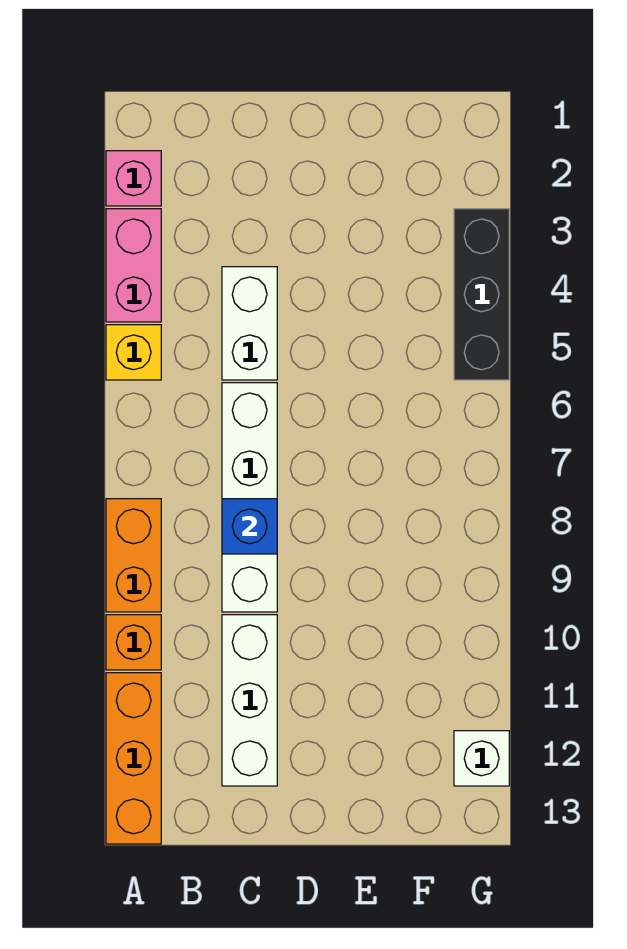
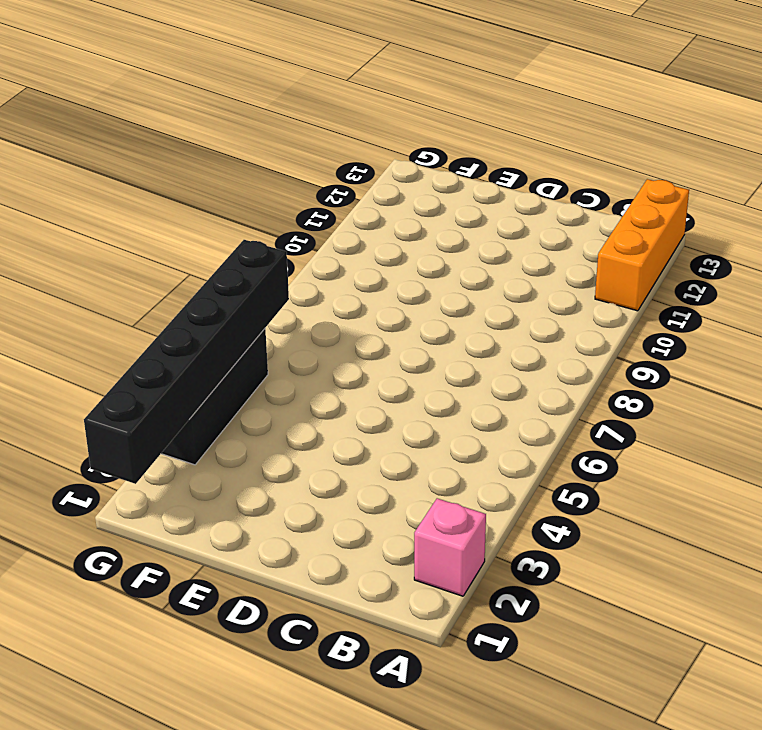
black brick G1:G6 level 2 -> none
none -> pink brick A3:A4 level 1
none -> yellow brick A5 level 1
none -> orange brick A8:A9 level 1

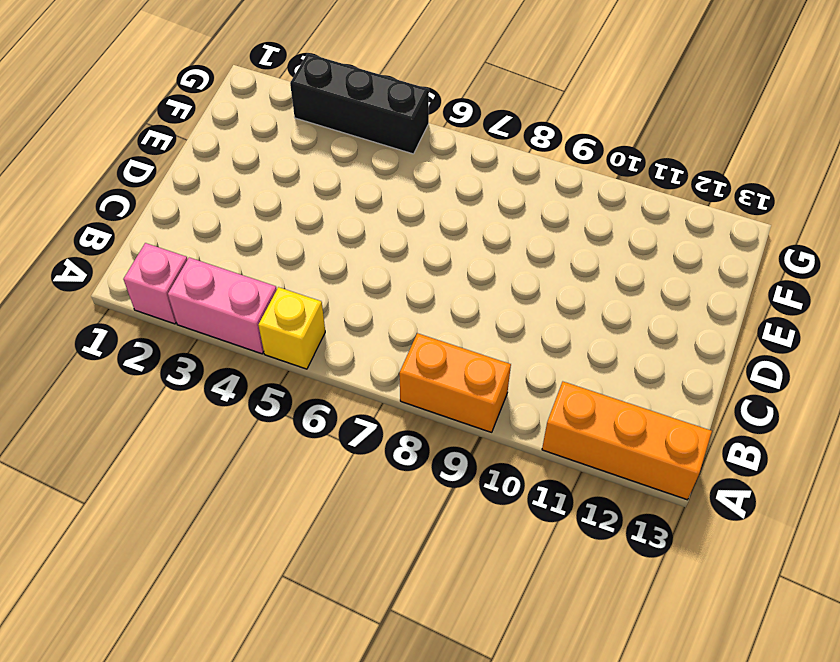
none -> orange brick A10 level 1
none -> white brick C4:C5 level 1
none -> white brick C6:C9 level 1

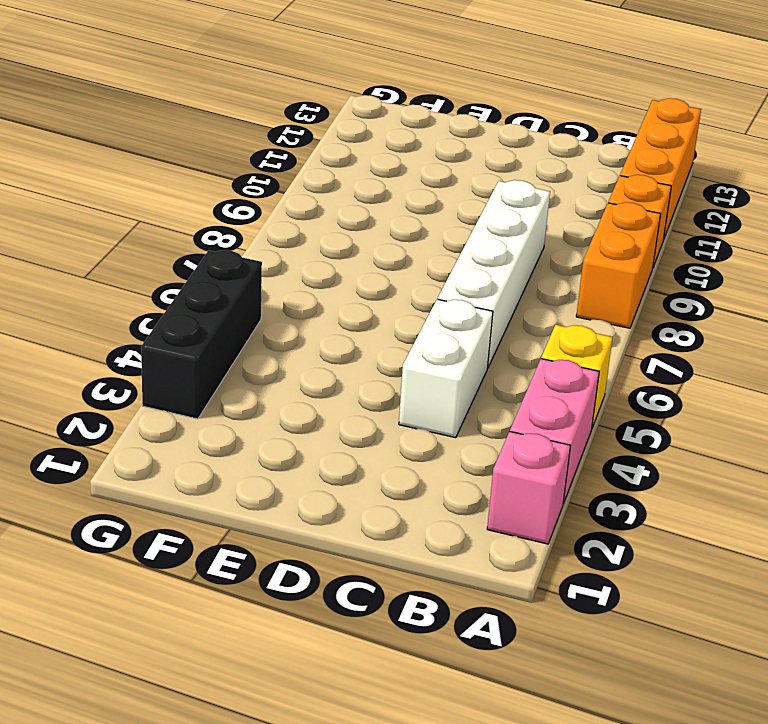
none -> white brick C10:C12 level 1
none -> white brick G12 level 1
none -> blue brick C8 level 2

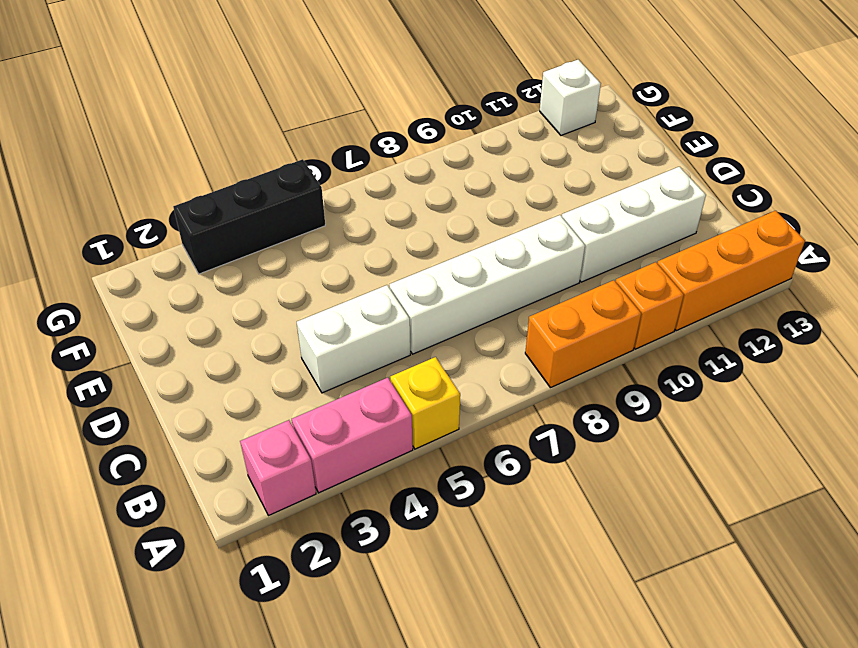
none -> blue brick C8 level 2

